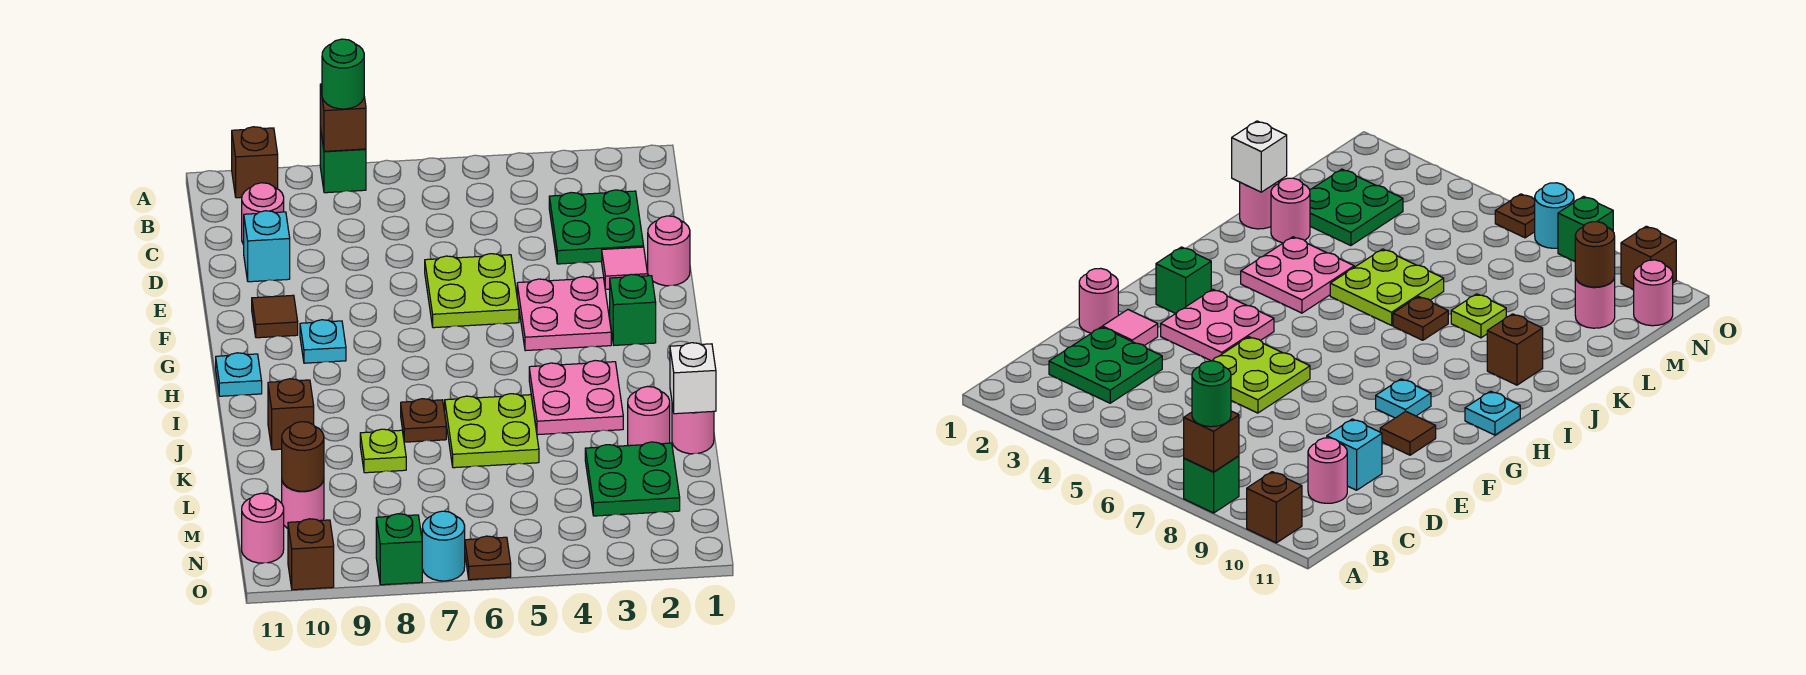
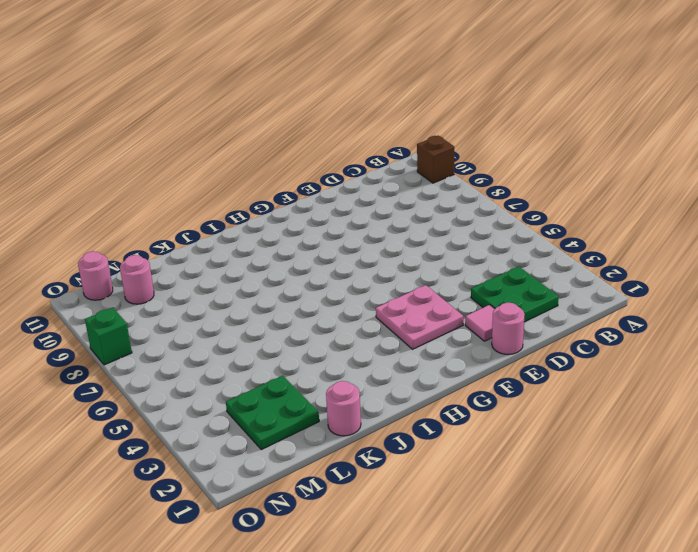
none -> green brick A8 level 1
none -> pink round brick C10 level 1
none -> cyan brick D10 level 1
none -> lime plate E5:F6 level 1

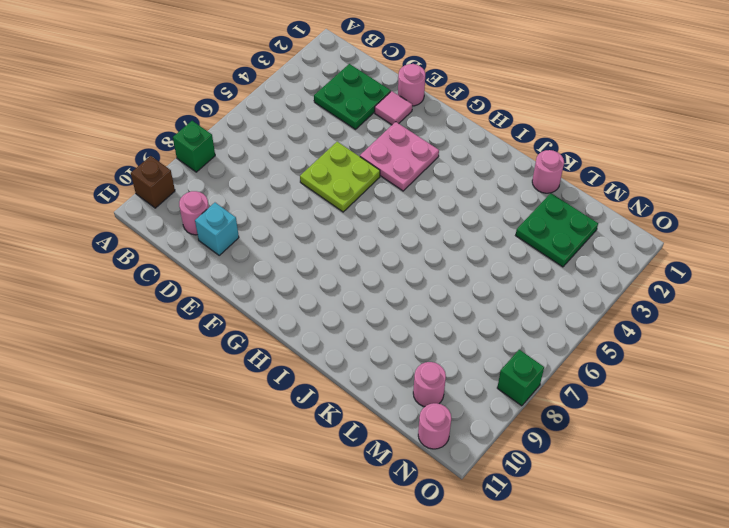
none -> brown tile F10 level 1
none -> green brick G2 level 1
none -> cyan plate G9 level 1
none -> cyan plate H11 level 1

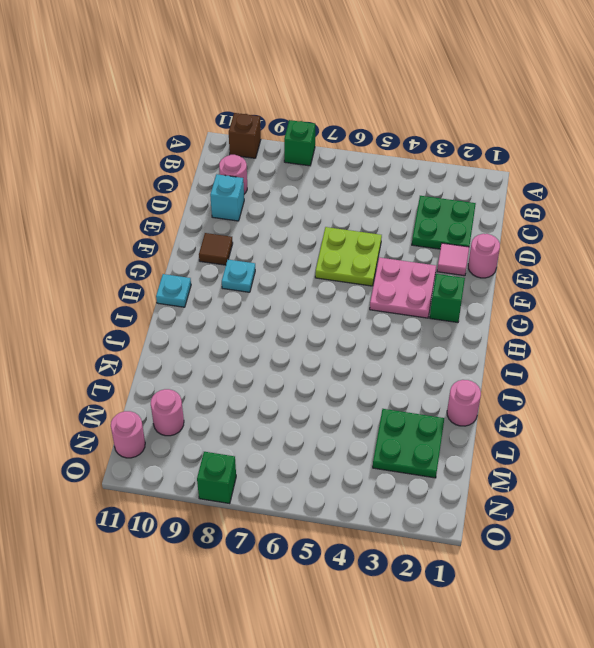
none -> pink plate I3:J4 level 1
none -> lime plate J5:K6 level 1
none -> brown plate J7 level 1
none -> brown brick J10 level 1

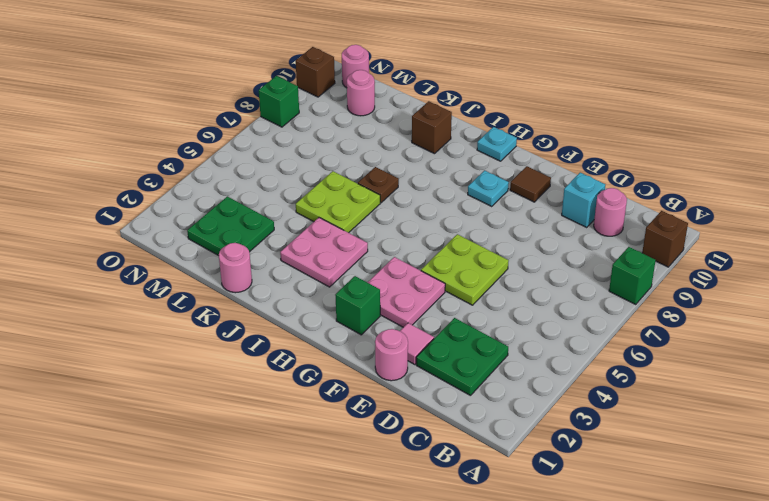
none -> pink round brick K2 level 1
none -> lime plate K8 level 1
none -> brown plate O6 level 1
none -> cyan round brick O7 level 1

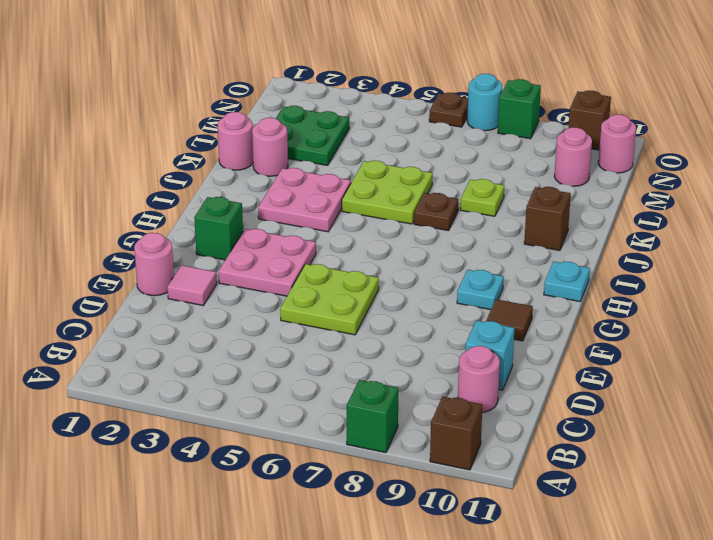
none -> green plate C2:D3 level 1
none -> brown brick A8 level 2
none -> white brick K1 level 2
none -> brown round brick M10 level 2

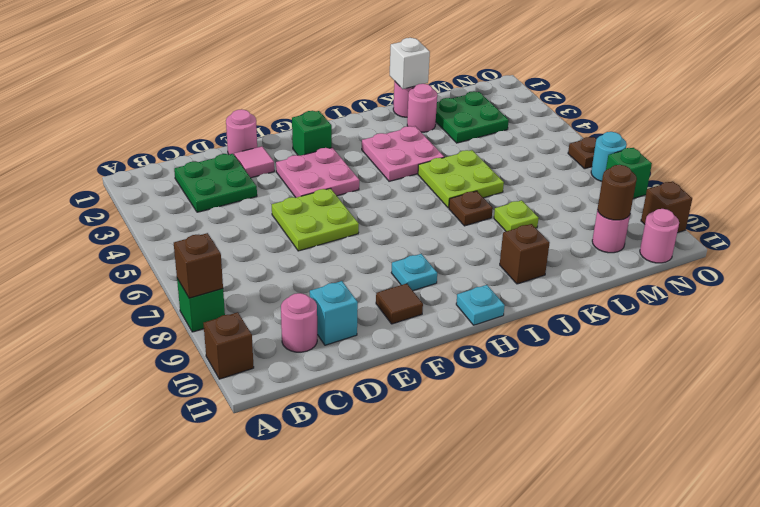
none -> green round brick A8 level 3

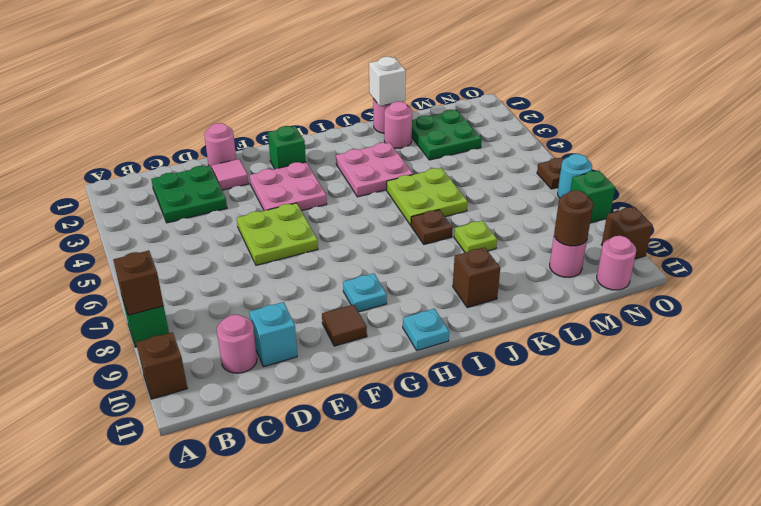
none -> green round brick A8 level 3

